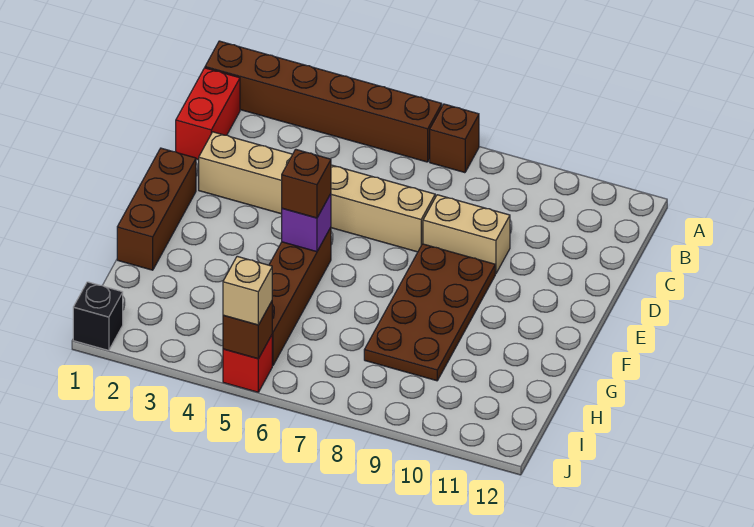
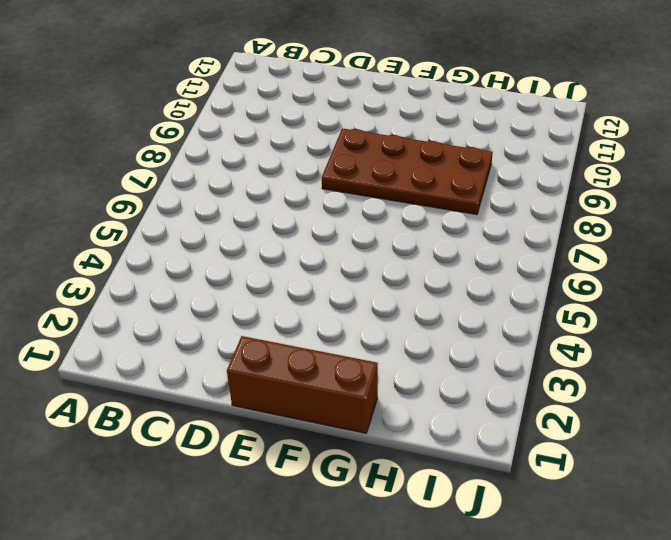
none -> brown brick A1:A6 level 1
none -> brown brick A7 level 1
none -> red brick B1:C1 level 1

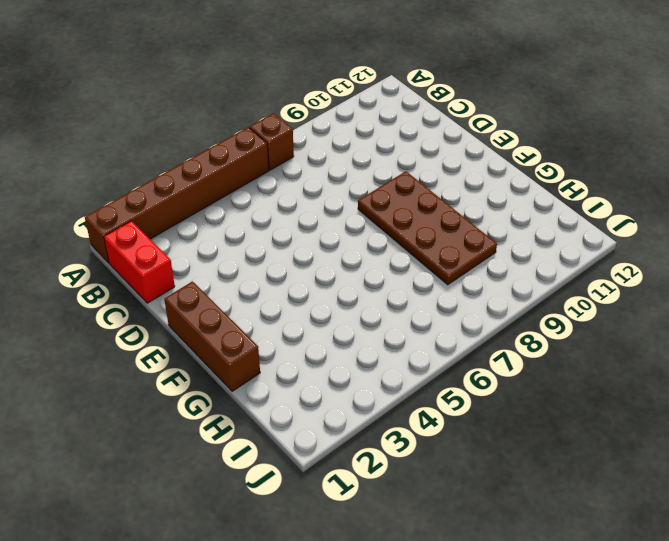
none -> tan brick D2:D7 level 1
none -> tan brick D8:D9 level 1
none -> brown brick F5:I5 level 1

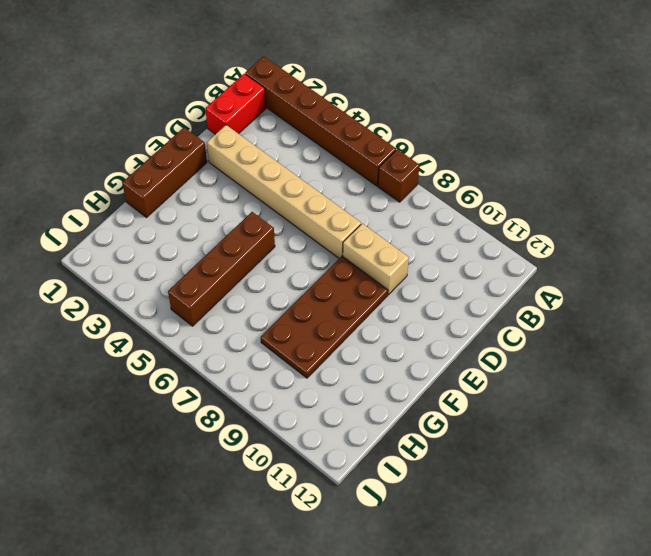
none -> black brick J1 level 1
none -> red brick J5 level 1
none -> purple brick F5 level 2

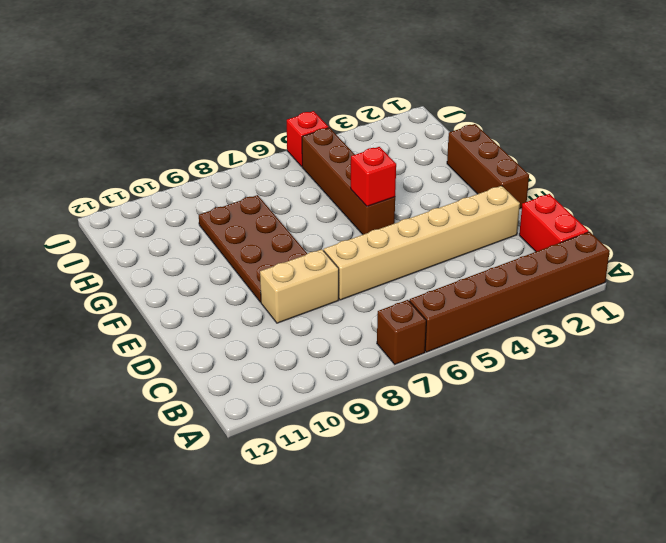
red brick F5 level 2 -> purple brick F5 level 2
none -> black brick J1 level 1
none -> brown brick J5 level 2
none -> brown brick F5 level 3

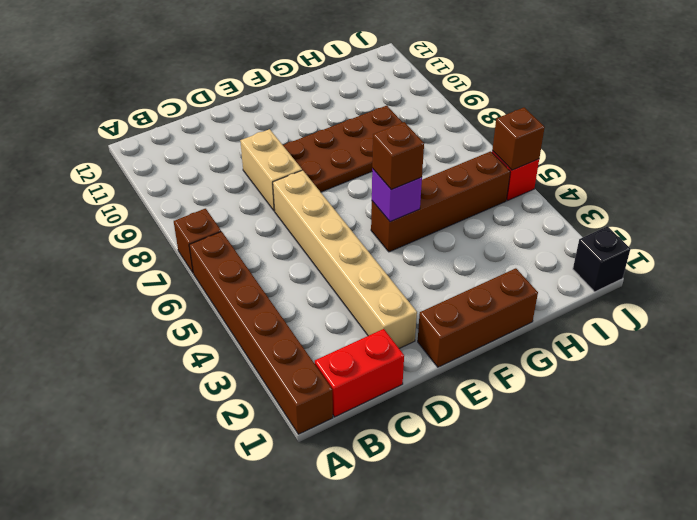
none -> tan brick J5 level 3

